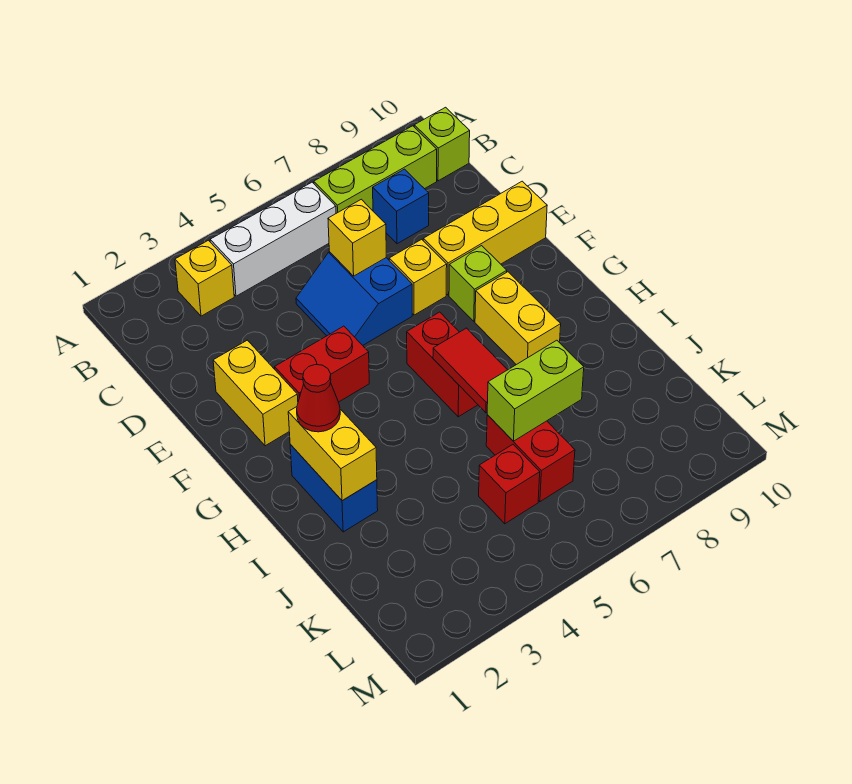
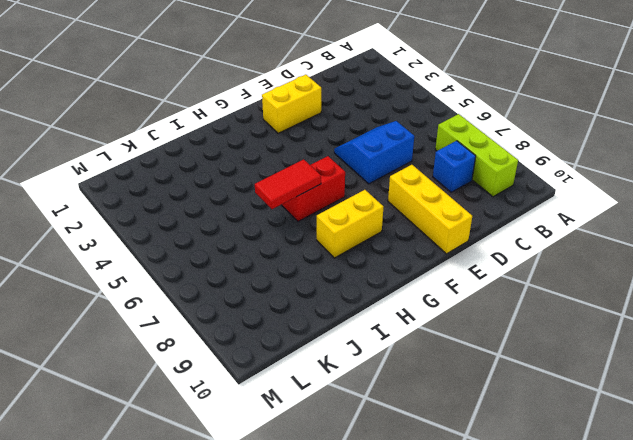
none -> yellow brick B3 level 1
none -> white brick B4:B6 level 1
none -> lime brick B10 level 1

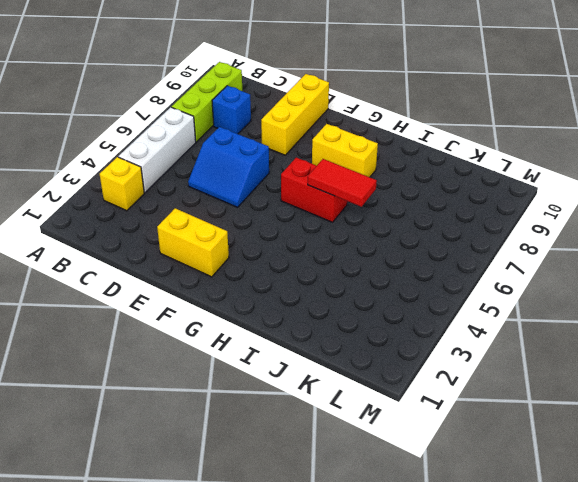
none -> lime brick B10 level 1
none -> yellow brick E7 level 1
none -> red brick F3:F4 level 1

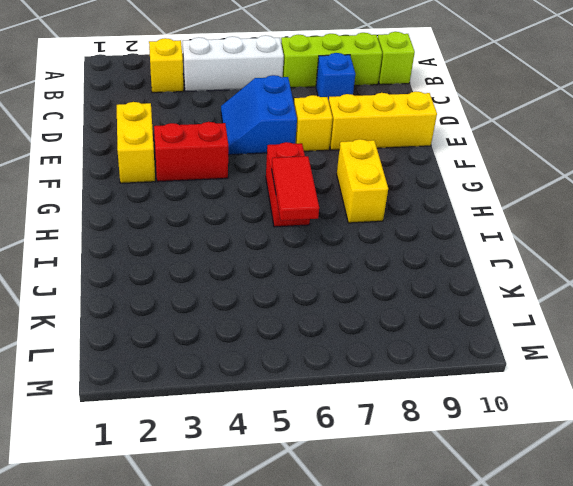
none -> lime brick F8 level 1
none -> blue brick H2:I2 level 1
none -> red brick J6:K6 level 1

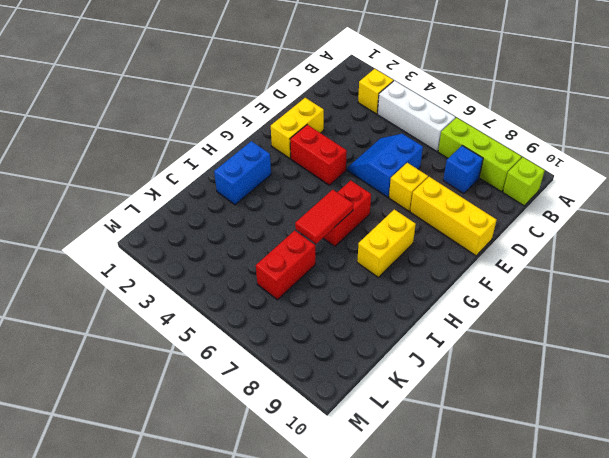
none -> lime brick F8 level 1
none -> red brick K5 level 1
none -> yellow brick D6 level 2

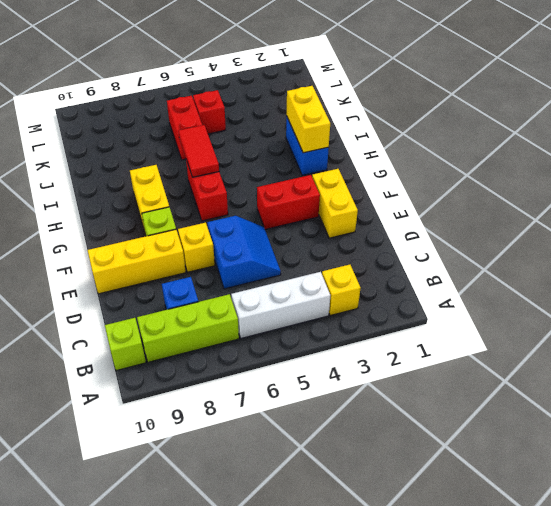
none -> yellow brick D6 level 2
none -> lime brick J6:J7 level 2
none -> red cone H2 level 3

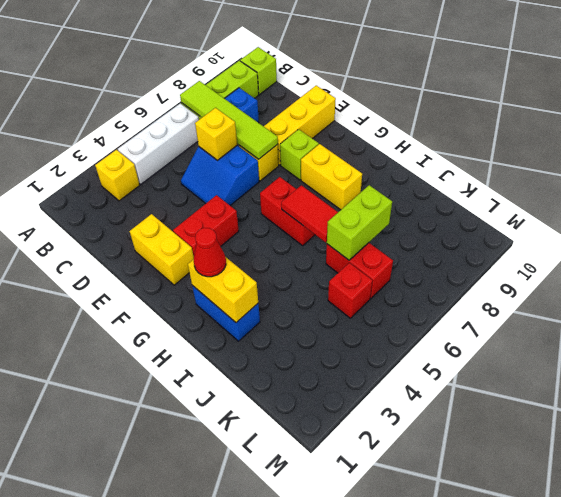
lime tile B7:E7 level 2 -> none

